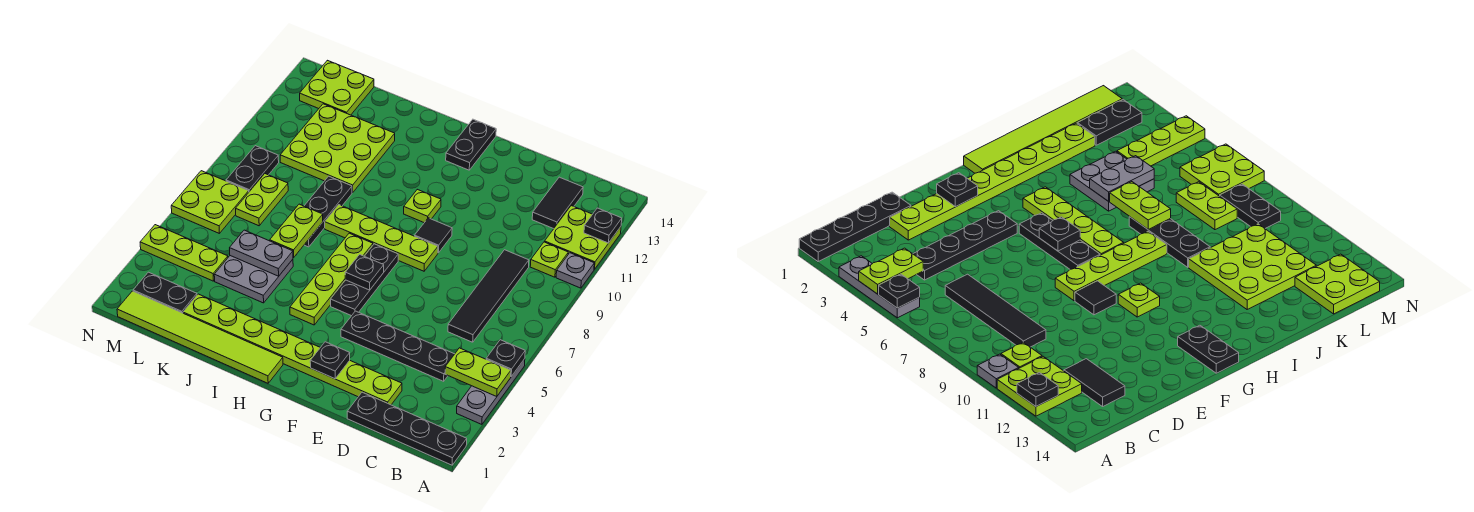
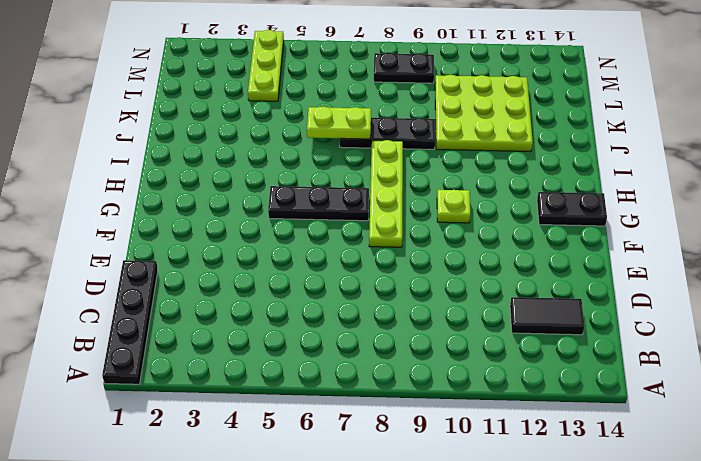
none -> grey plate A3:A5 level 1
none -> grey plate A10 level 1
none -> lime plate A11:B12 level 1
none -> lime plate B10 level 1

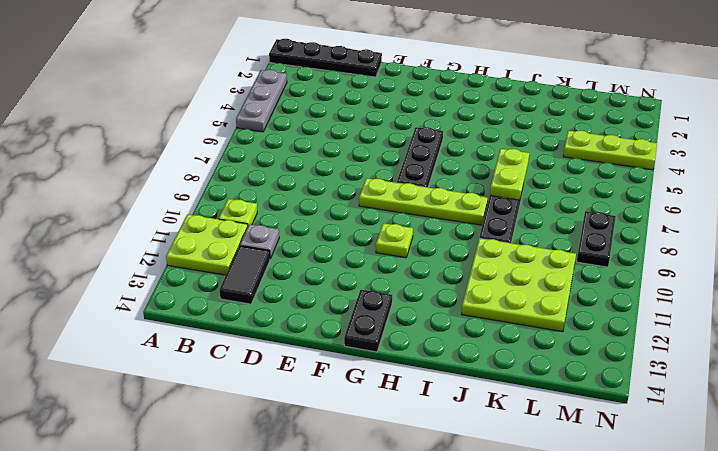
grey plate C11 level 1 -> grey plate A10 level 1
none -> black plate C4:F4 level 1
none -> black tile C6:C9 level 1
none -> lime plate D2:K2 level 1
none -> black tile F9 level 1

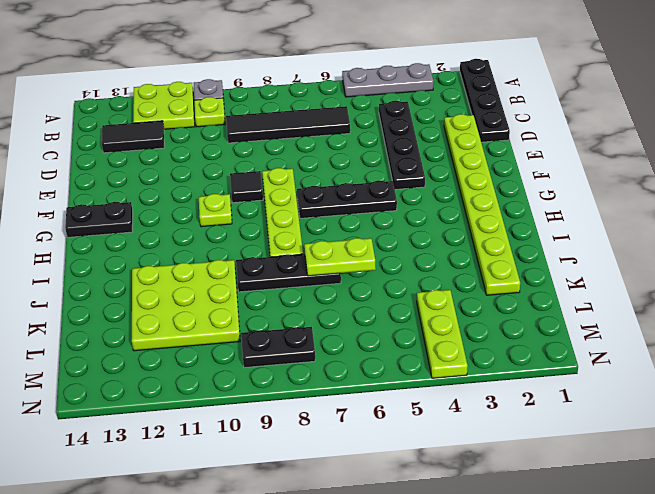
none -> lime tile H1:M1 level 1
none -> lime plate H4:H7 level 1
none -> grey plate J4:K5 level 1
none -> black plate L2:M2 level 1

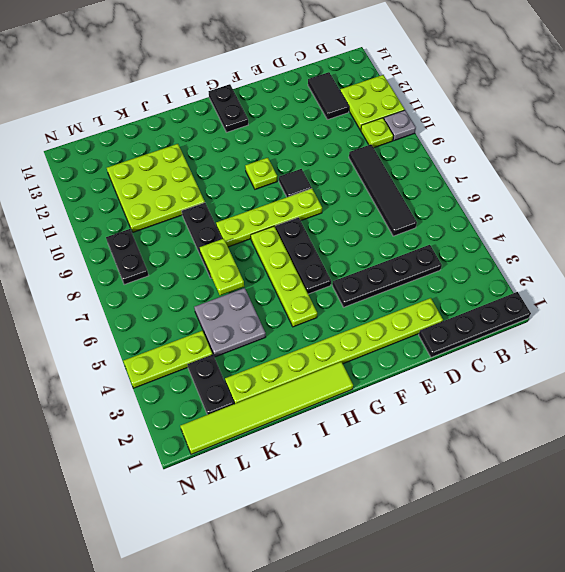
black plate L2:L3 level 1 -> black plate L2:M2 level 1
none -> grey plate A3:A5 level 1
none -> lime plate L7:L8 level 1
none -> lime plate L13:M14 level 1
none -> lime plate M6:N7 level 1

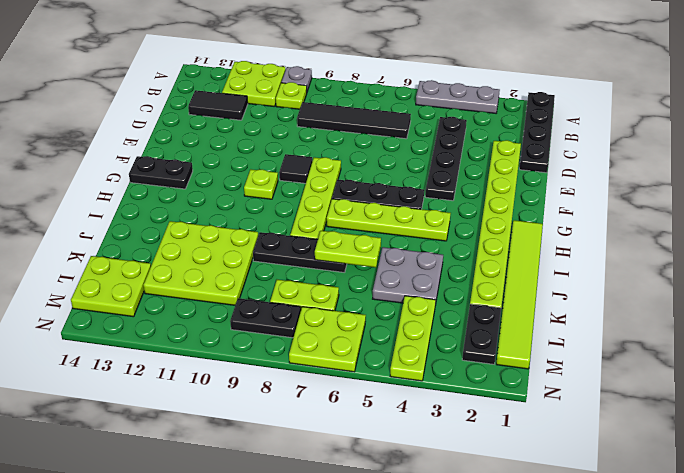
none -> lime plate A4:B4 level 2
none -> black plate A5 level 2
none -> black plate A12 level 2
none -> black plate F2 level 2

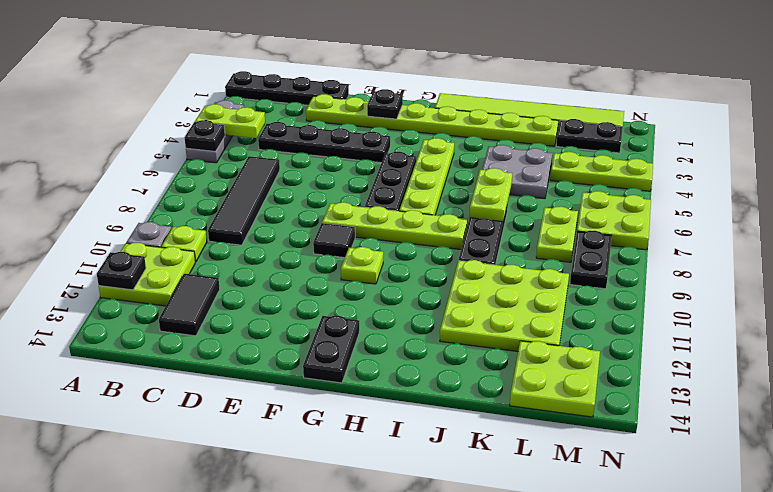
none -> black plate G6 level 2
none -> grey plate J5:K5 level 2

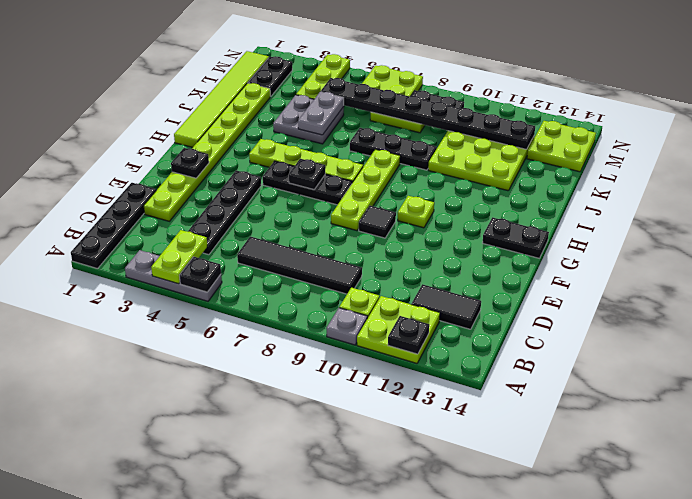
black plate L5:L12 level 2 -> none
none -> lime plate J6:J7 level 2

